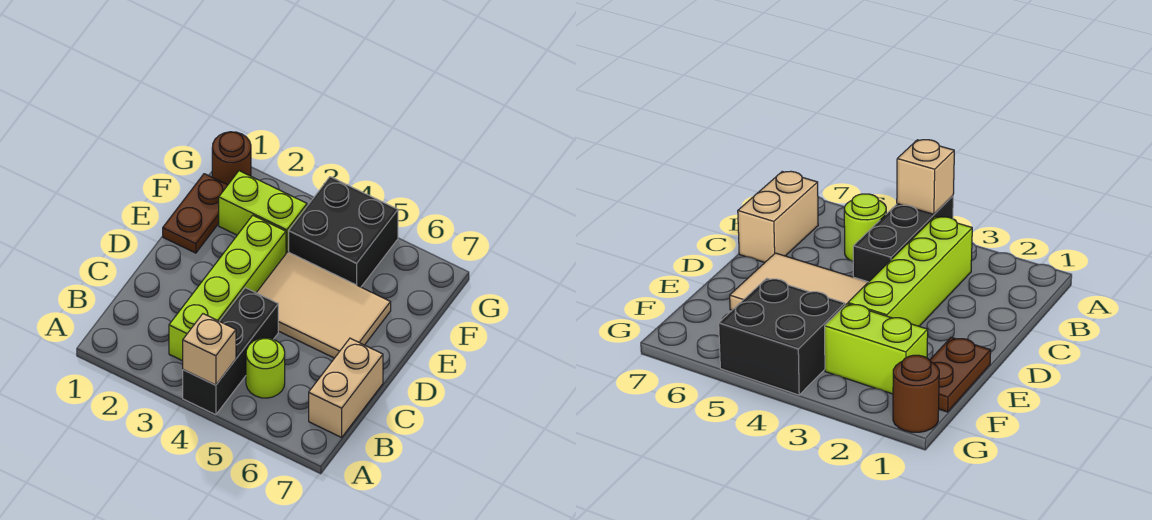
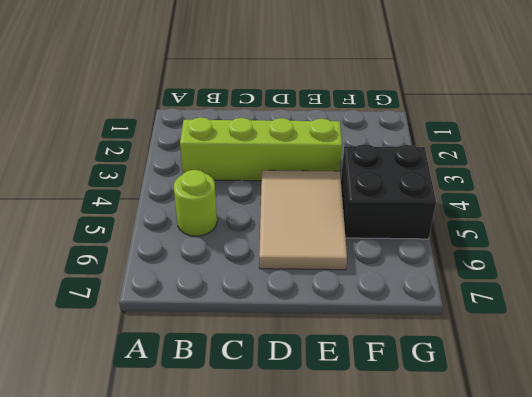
none -> black brick A4:C4 level 1
none -> tan brick B7:C7 level 1

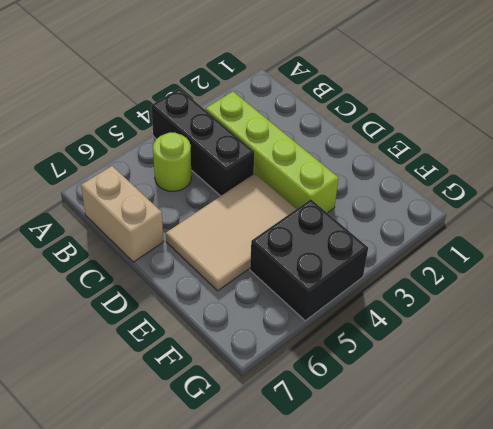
none -> brown plate E1:F1 level 1
none -> lime brick F2:F3 level 1

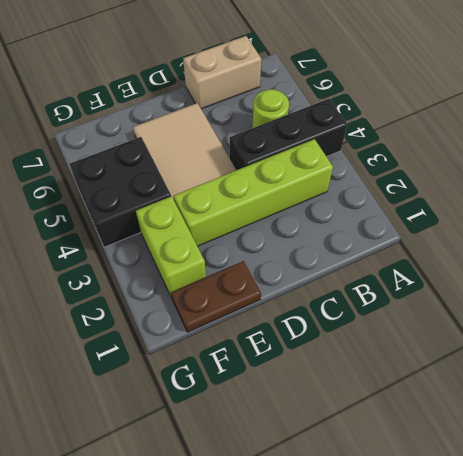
none -> brown round brick G1 level 1
none -> tan brick A4 level 2

